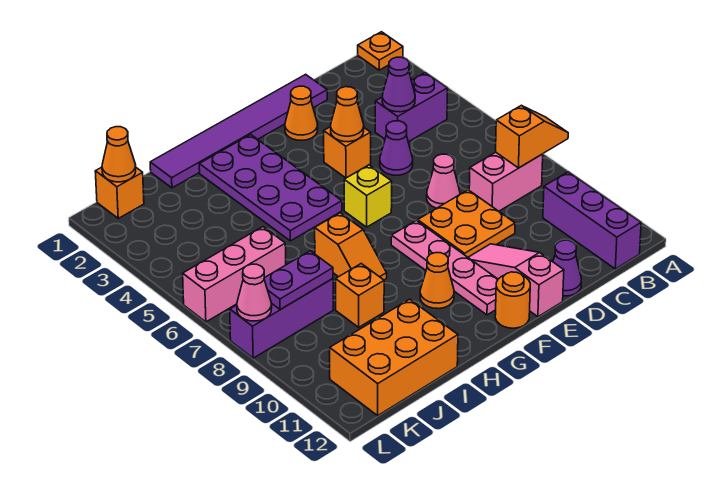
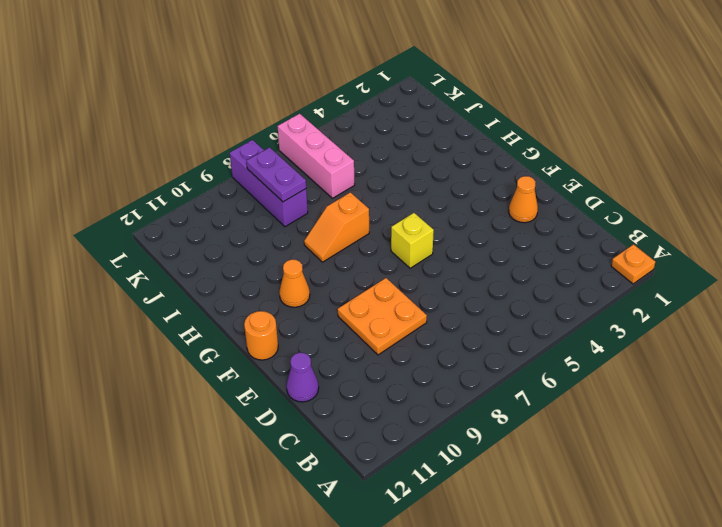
none -> purple brick B4:C4 level 1
none -> pink brick B8:C8 level 1
none -> purple brick B10:B12 level 1

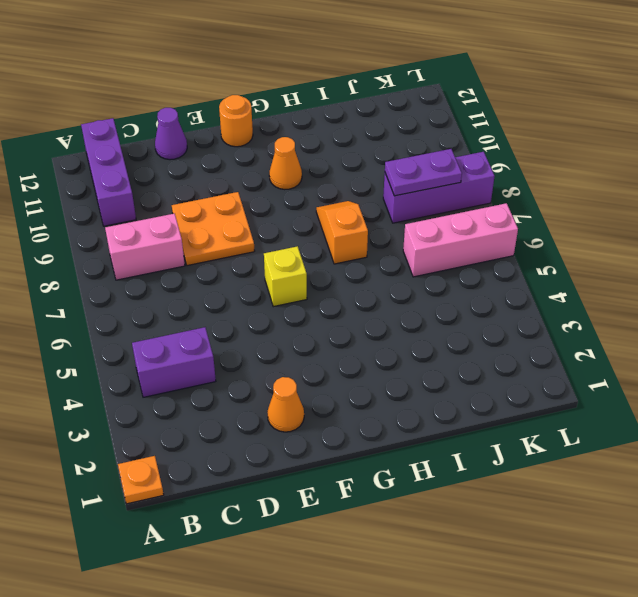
none -> purple tile D1:I1 level 1
none -> purple cone D5 level 1
none -> pink cone D7 level 1

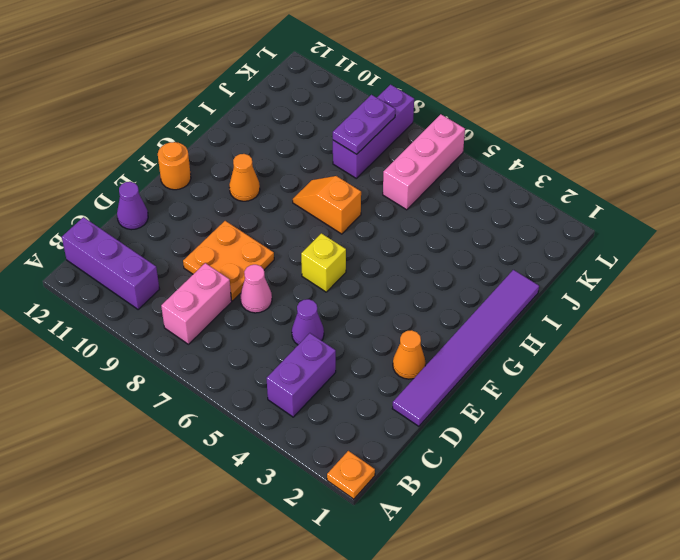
none -> orange brick E4 level 1
none -> pink slope E10:E12 level 1 top 12
none -> pink plate F8:F11 level 1

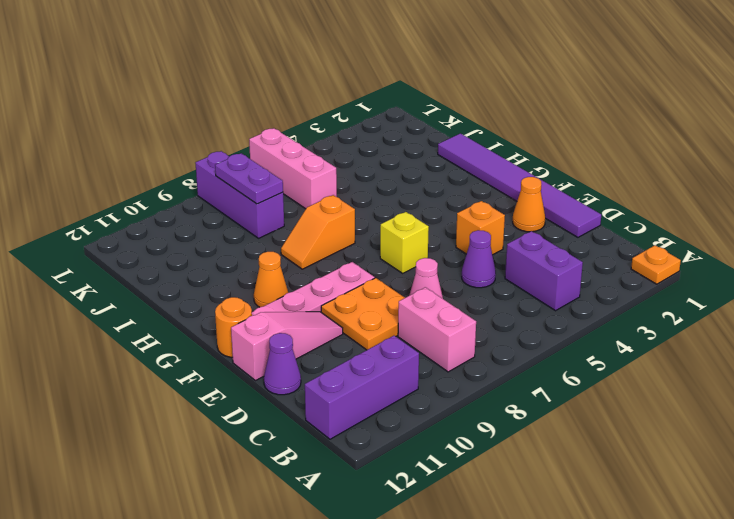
none -> purple plate G2:H5 level 1
none -> orange brick I9 level 1
none -> orange brick I11:K12 level 1

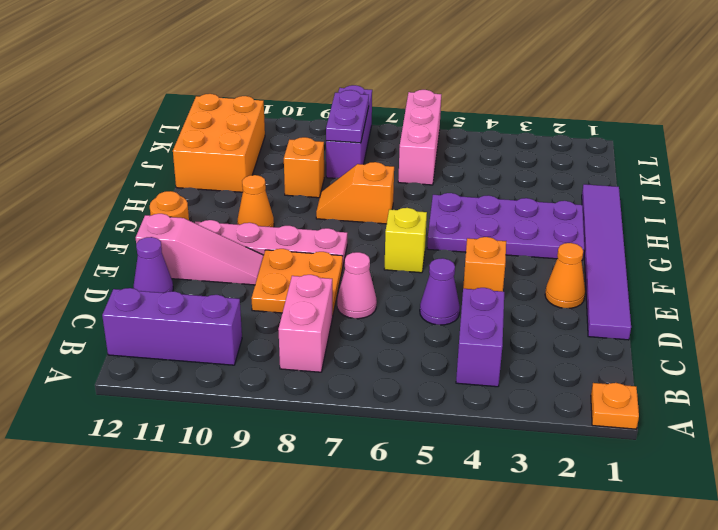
none -> orange brick K1 level 1
none -> orange slope A8:B8 level 2 top B
none -> purple cone C4 level 2

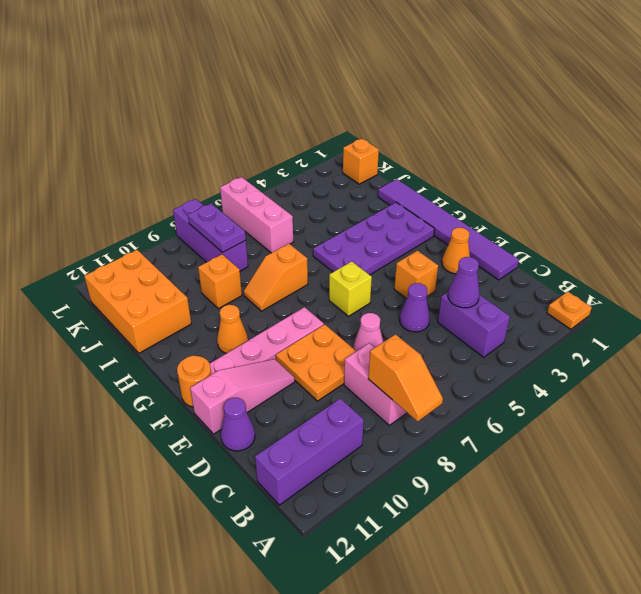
none -> orange cone E4 level 2
none -> orange cone K1 level 2
none -> pink cone L8 level 2

